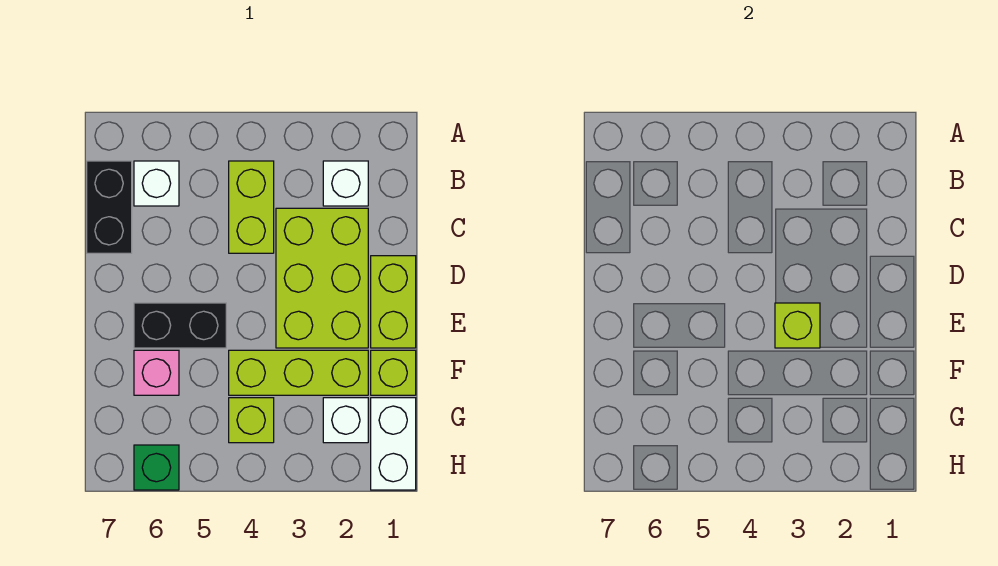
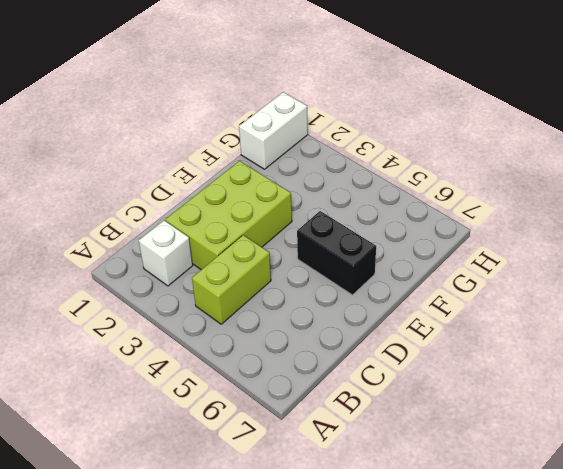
none -> white brick B6 level 1
none -> black brick B7:C7 level 1
none -> lime brick D1:E1 level 1

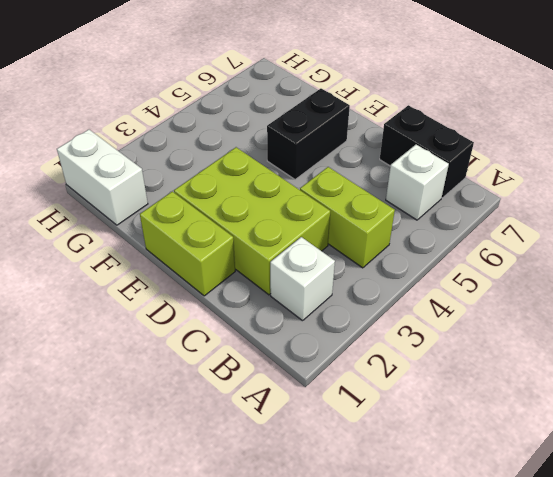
none -> lime brick F1 level 1
none -> lime brick F2:F4 level 1
none -> pink brick F6 level 1

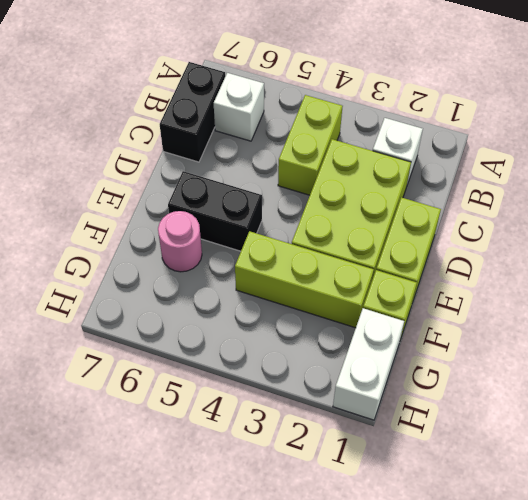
pink round brick F6 level 1 -> pink brick F6 level 1
none -> white brick G2 level 1
none -> lime brick G4 level 1
none -> green brick H6 level 1

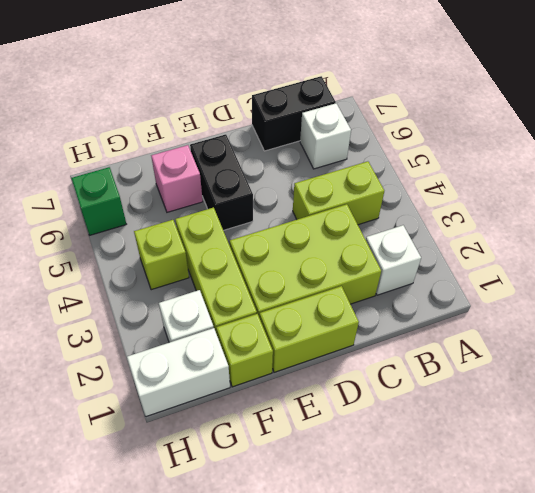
none -> lime brick E3 level 2

